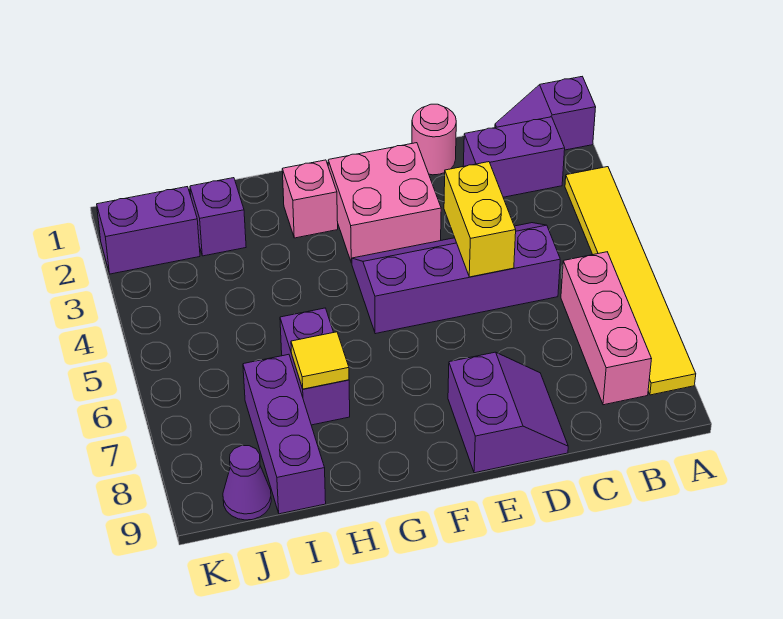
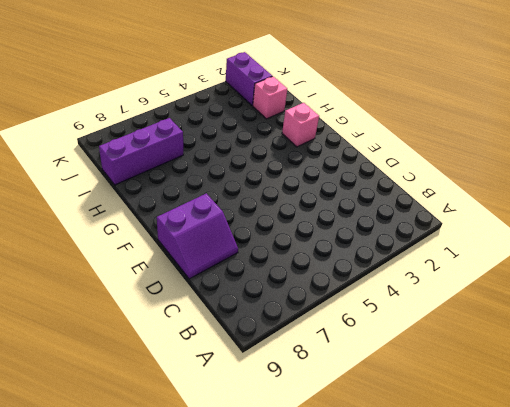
pink brick I2 level 1 -> purple brick I2 level 1
none -> purple slope A1:B1 level 1 top A
none -> yellow tile A3:A8 level 1
none -> purple brick B2:C2 level 1

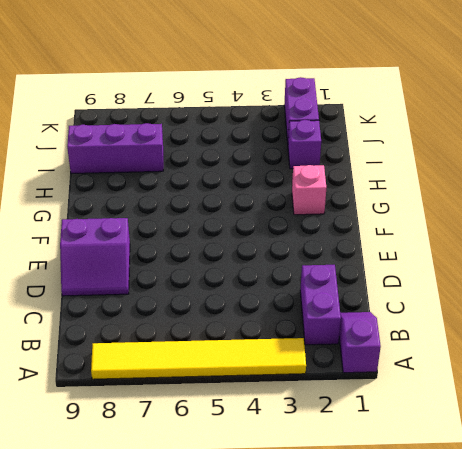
none -> pink brick B6:B8 level 1
none -> purple slope C4:F5 level 1 top 5
none -> pink round brick D1 level 1

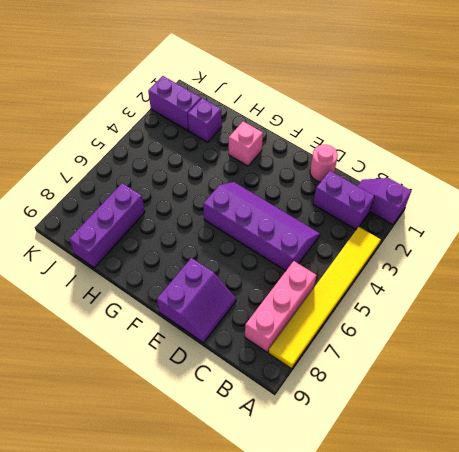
none -> pink brick E2:F3 level 1
none -> purple brick H6:H7 level 1
none -> purple cone J9 level 1

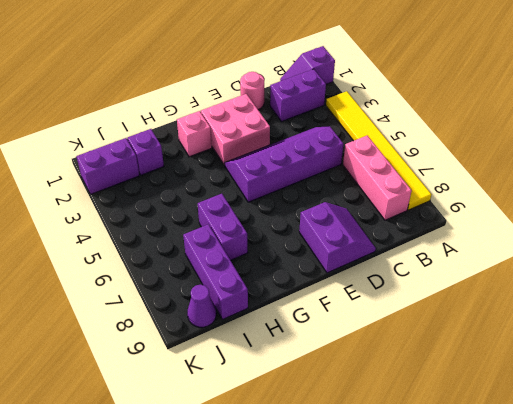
none -> yellow brick D4:D5 level 2
none -> yellow tile H7 level 2

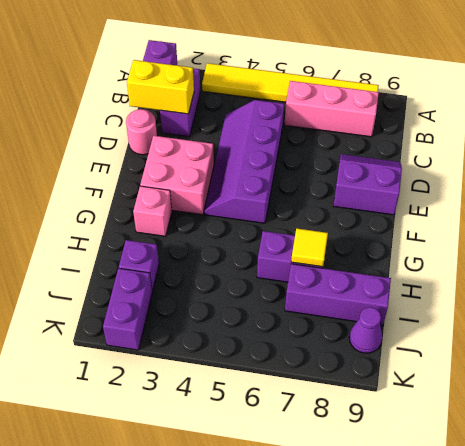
yellow brick C1:C2 level 2 -> yellow brick D4:D5 level 2

